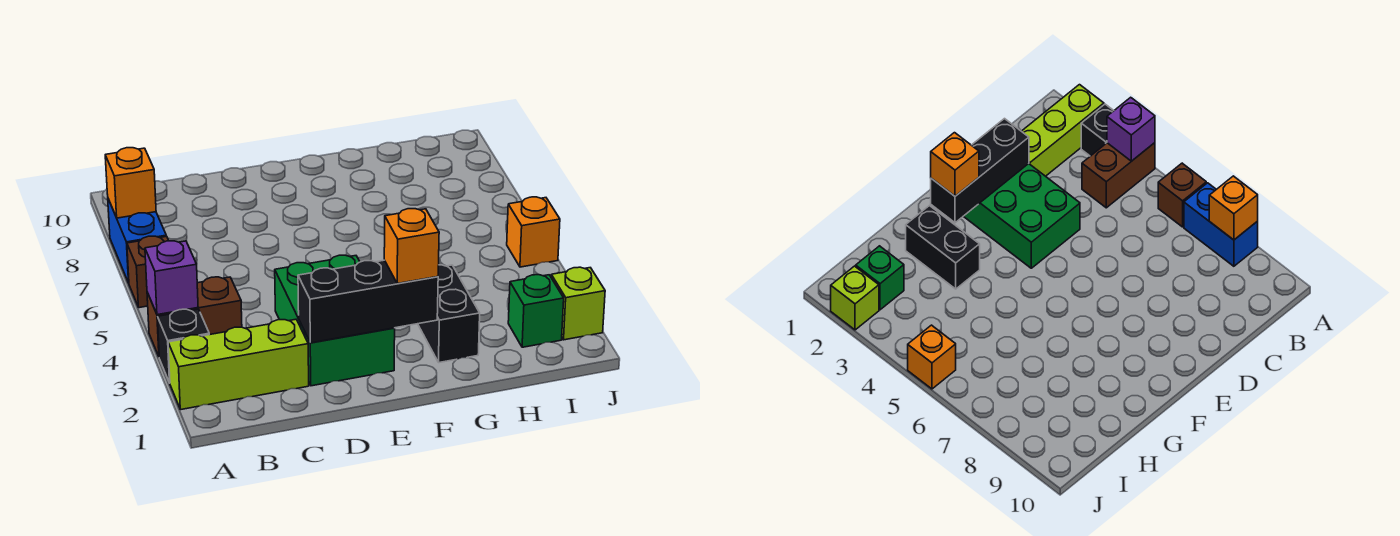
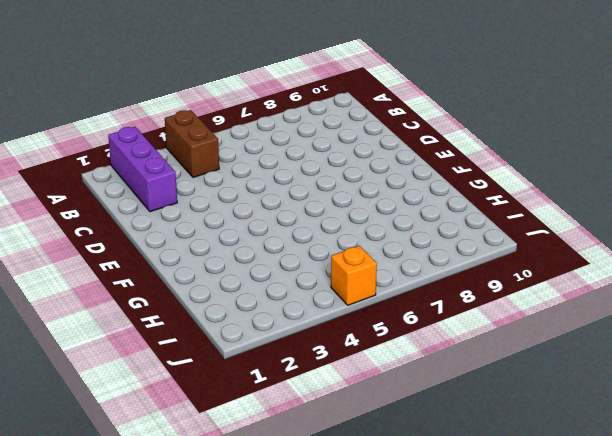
purple brick A2:C2 level 1 -> lime brick A2:C2 level 1
none -> black brick A3 level 1
none -> brown brick A6 level 1
none -> blue brick A7:A8 level 1

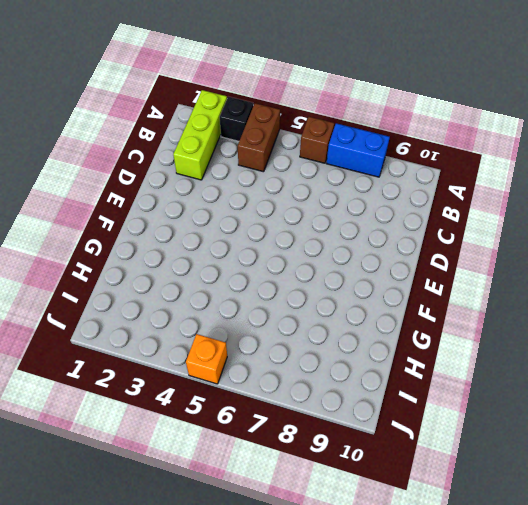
none -> green brick D2:E4 level 1
none -> black brick G2:G3 level 1
none -> green brick I2 level 1

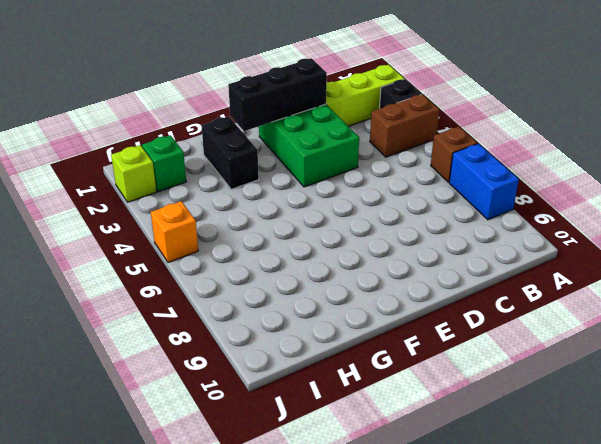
none -> purple brick A4 level 2
none -> orange brick A8 level 2
none -> orange brick F2 level 3

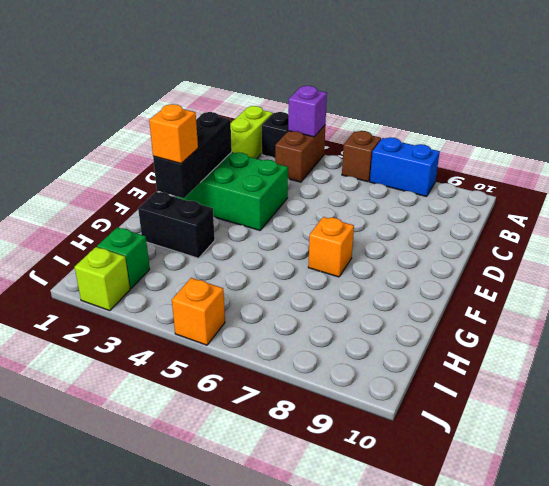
orange brick F7 level 1 -> orange brick A8 level 2

